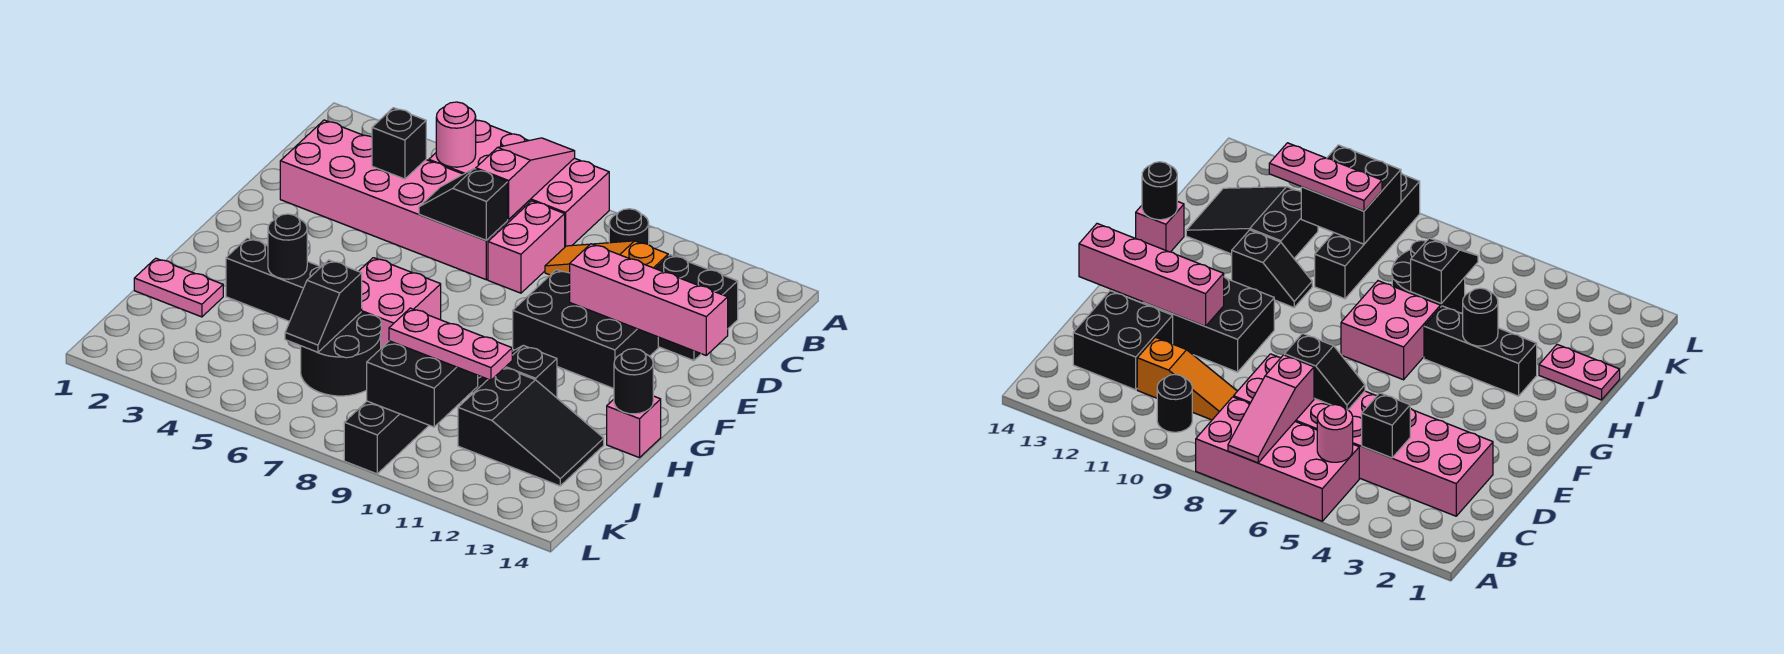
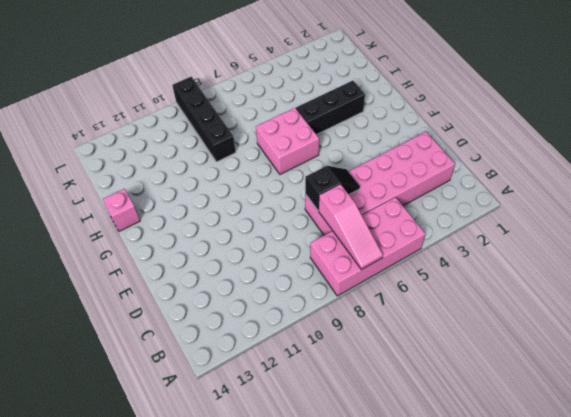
none -> black round brick B10 level 1
none -> pink brick C8:D8 level 1
none -> orange slope C9:C11 level 1 top 11

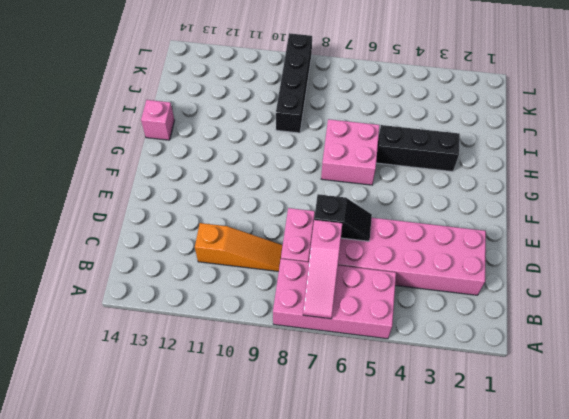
none -> black round brick B10 level 1
none -> black brick C12:D13 level 1
none -> black brick E10:F12 level 1

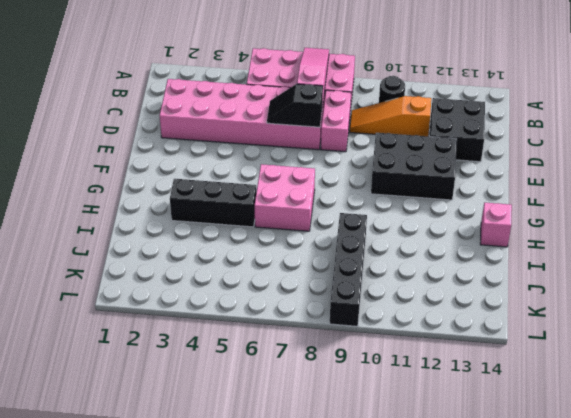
none -> black slope H10:H11 level 1 top 11
none -> pink plate I1:I2 level 1
none -> black round brick I6:J7 level 1

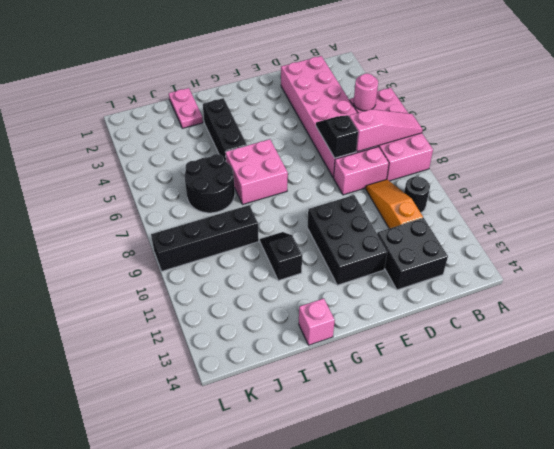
none -> black slope I11:J13 level 1 top 11
none -> black brick C4 level 2
none -> pink brick E11:E14 level 2

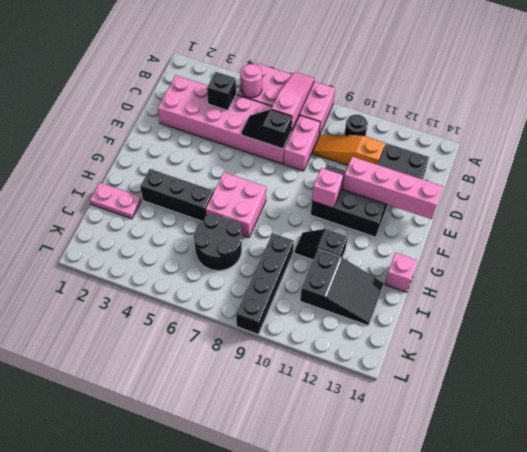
pink brick F10 level 2 -> none
none -> black round brick H4 level 2
none -> black round brick H14 level 2
none -> black slope I6:J6 level 2 top I

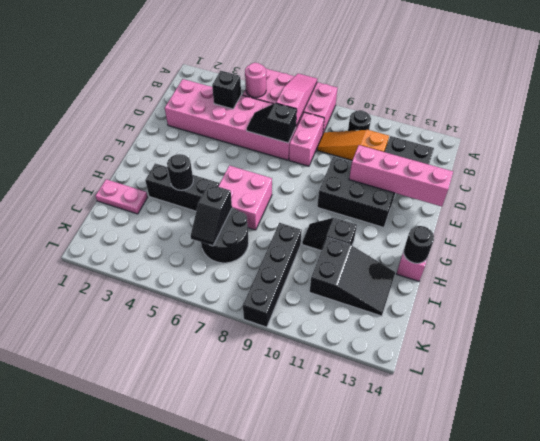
none -> black brick J9:K10 level 2
none -> pink plate J9:J11 level 3

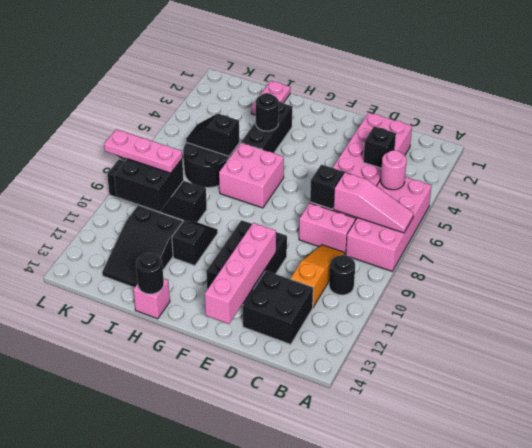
pink plate J9:L9 level 3 -> pink plate J9:J11 level 3

